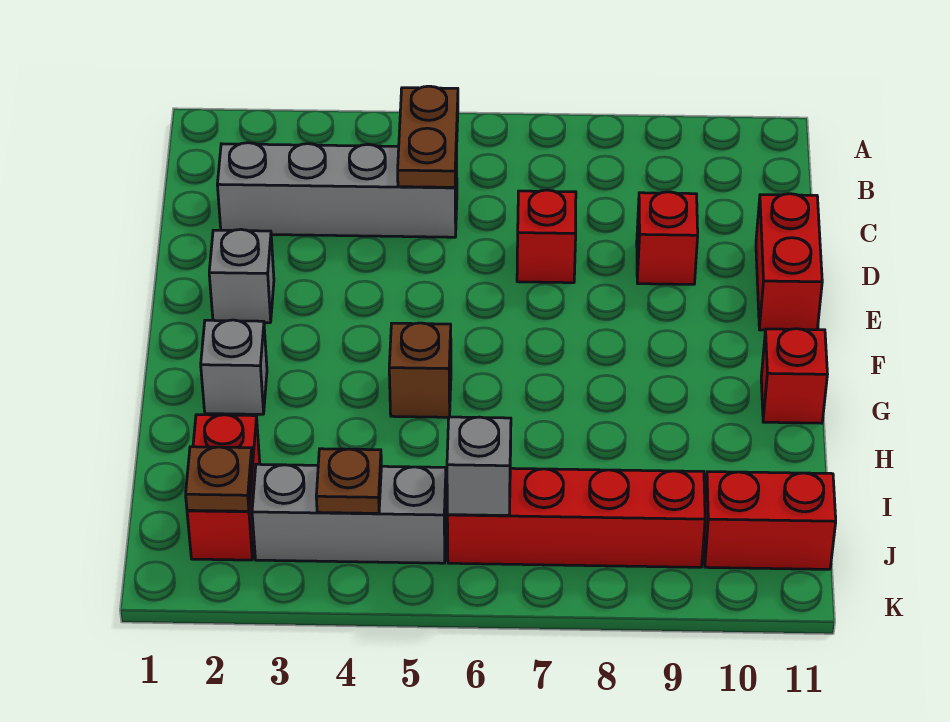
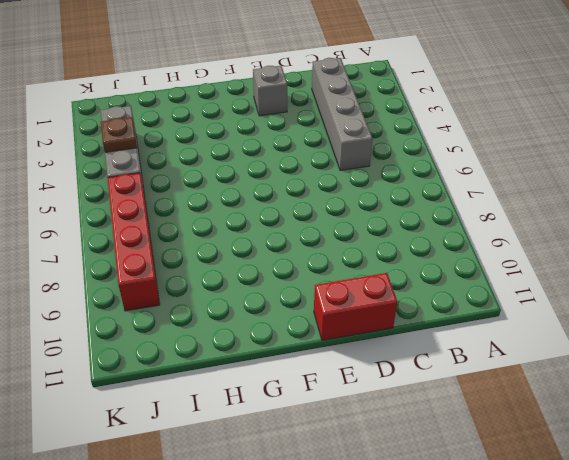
none -> red brick D7 level 1
none -> red brick D9 level 1
none -> grey brick G2 level 1

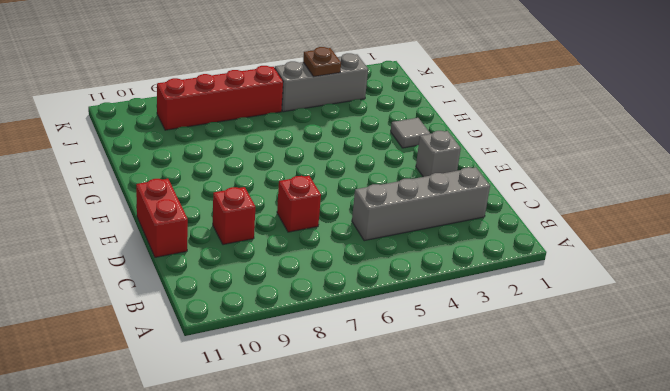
grey tile G2 level 1 -> grey brick G2 level 1
none -> brown brick G5 level 1
none -> red brick G11 level 1
none -> red brick I2:J2 level 1

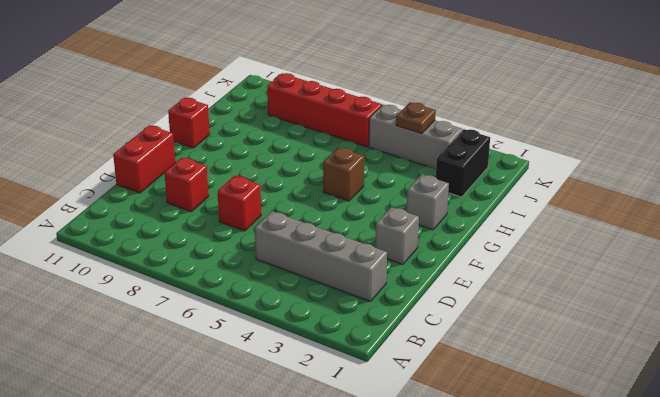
black brick I2:J2 level 1 -> red brick I2:J2 level 1
none -> red brick J10:J11 level 1
none -> brown plate B5:C5 level 2
none -> brown plate J2 level 2

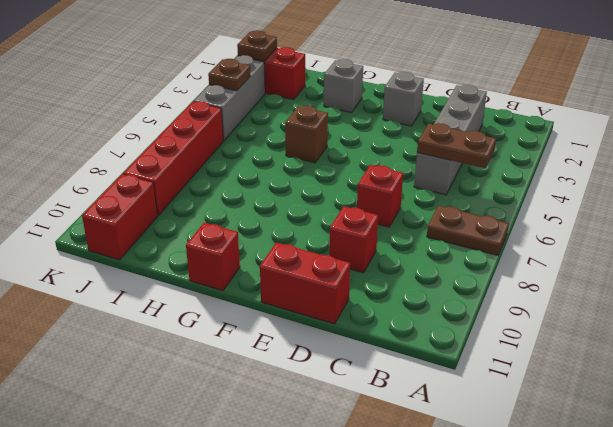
brown plate A7:B7 level 1 -> none
none -> grey brick J6 level 2

